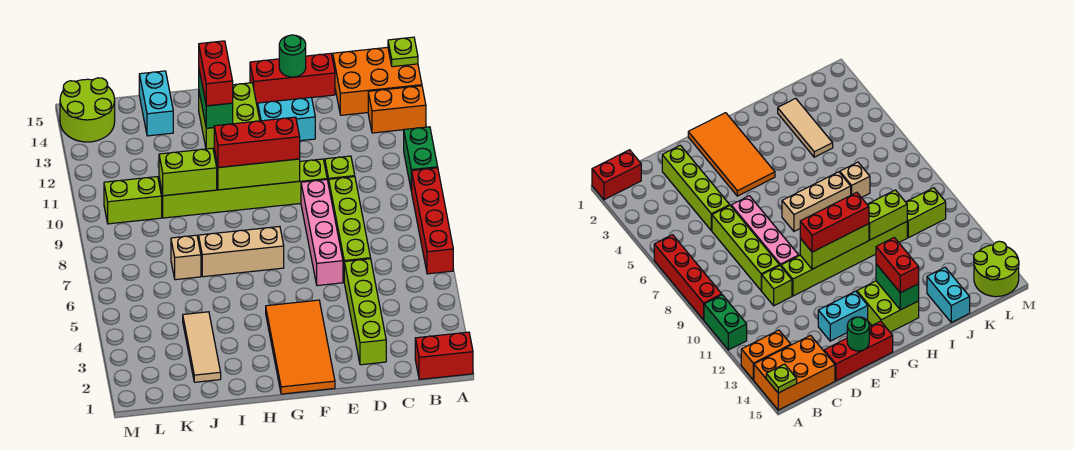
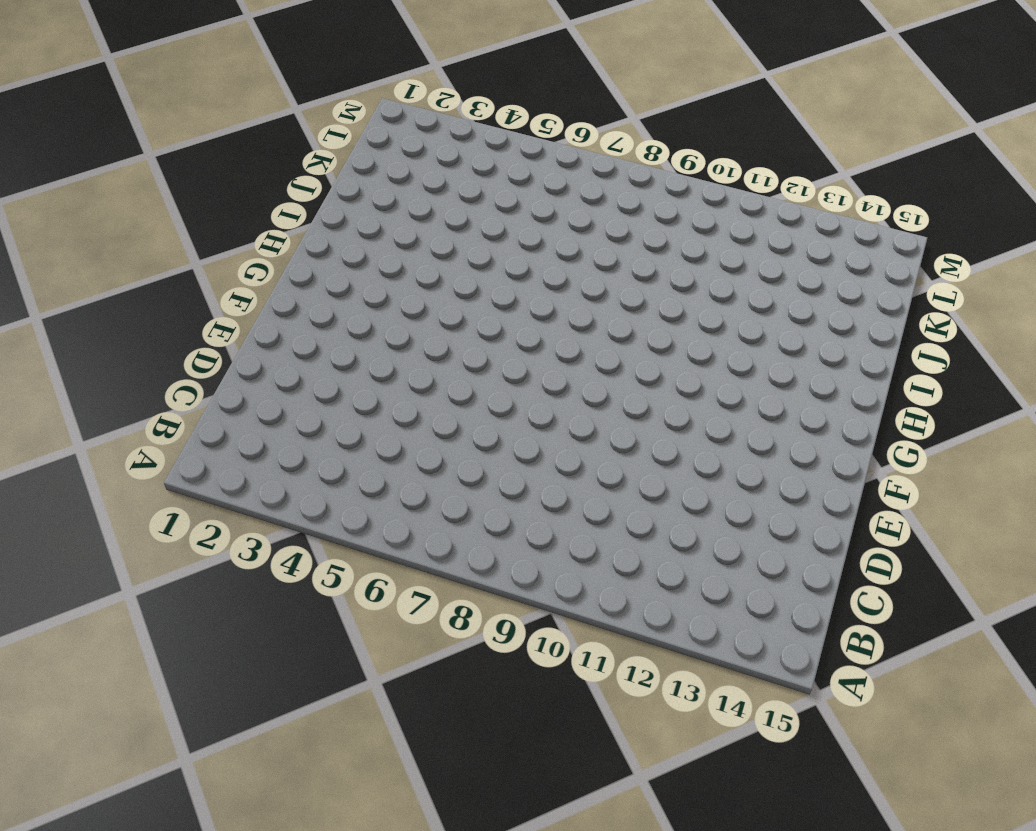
none -> red brick A1:B1 level 1
none -> red brick A6:A9 level 1
none -> green brick A10:A11 level 1

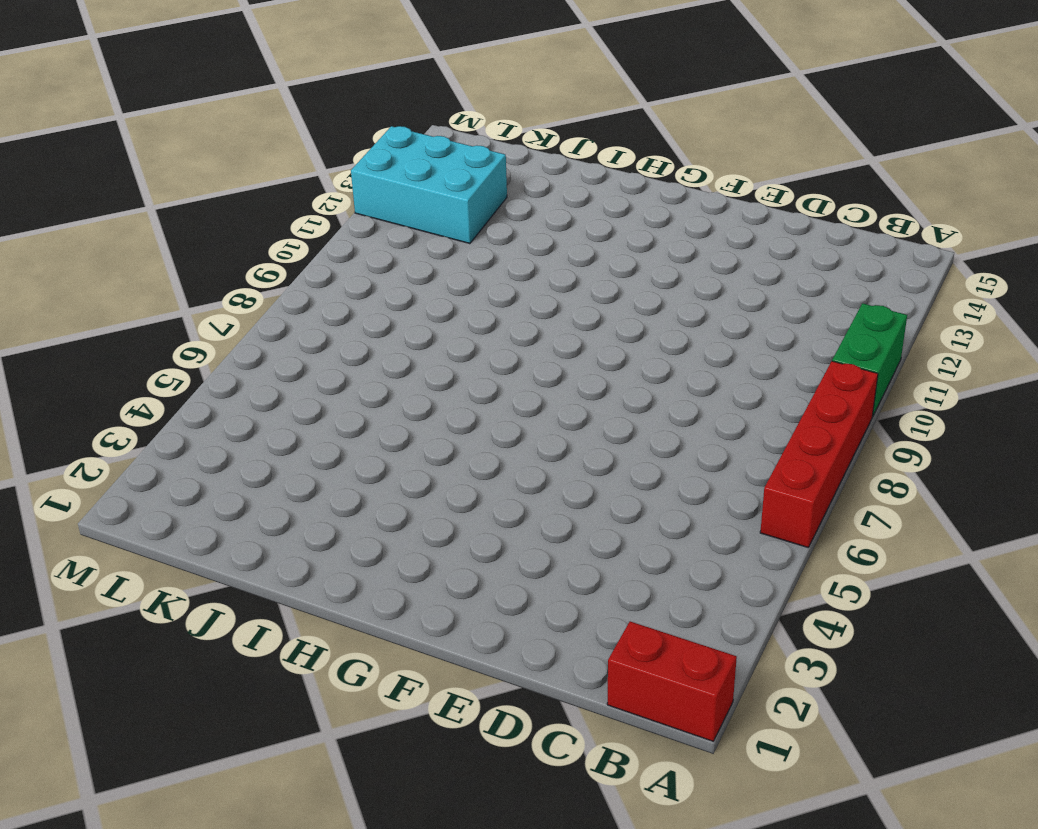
cyan brick K12:M13 level 1 -> none
none -> orange brick A13:B13 level 1
none -> orange brick A14:C15 level 1
none -> lime brick D2:D5 level 1

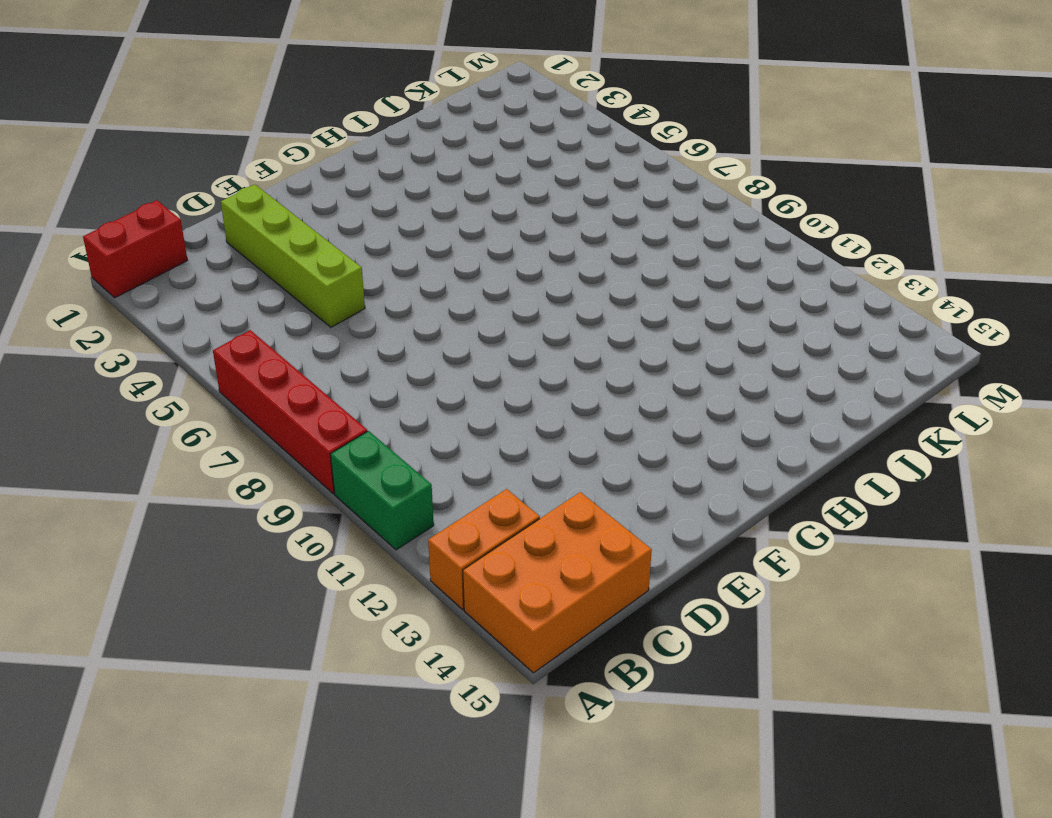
none -> lime brick D6:D9 level 1
none -> lime brick D10 level 1
none -> red brick D15:F15 level 1

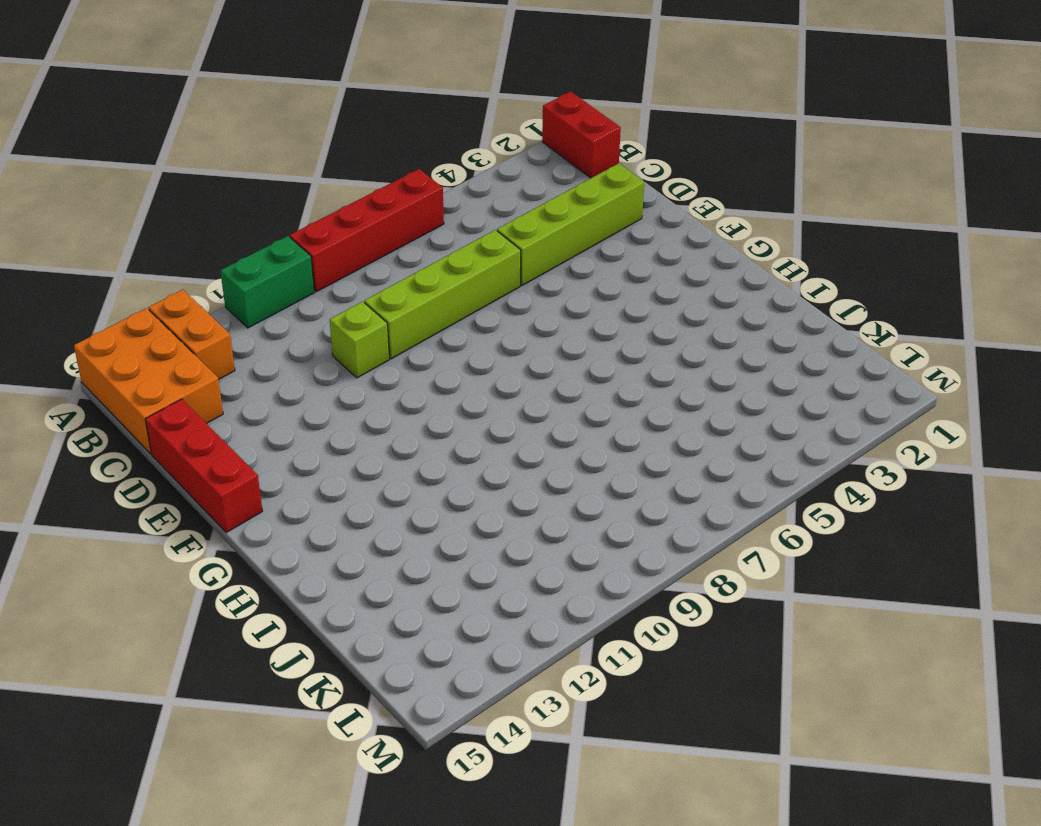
none -> pink brick E6:E9 level 1
none -> lime brick E10:J10 level 1
none -> cyan brick E13:F13 level 1

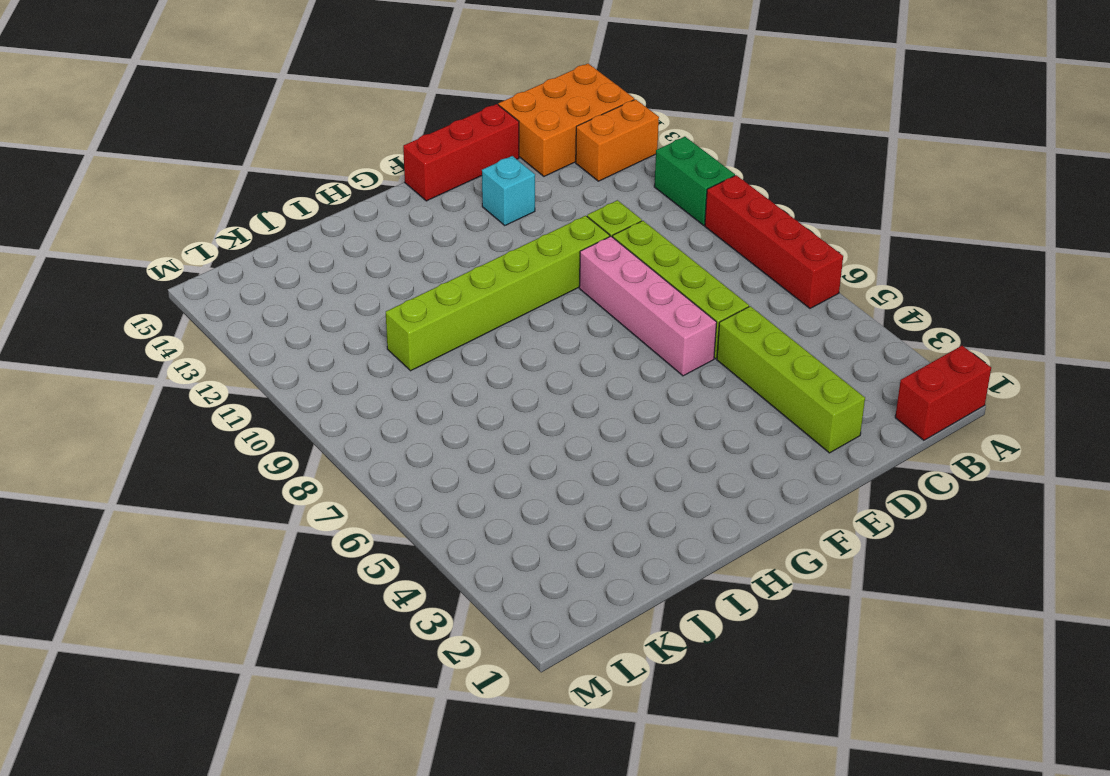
cyan brick E13 level 1 -> cyan brick E13:F13 level 1
none -> orange tile F1:G4 level 1
none -> tan brick G7:I7 level 1
none -> lime brick G13:H14 level 1

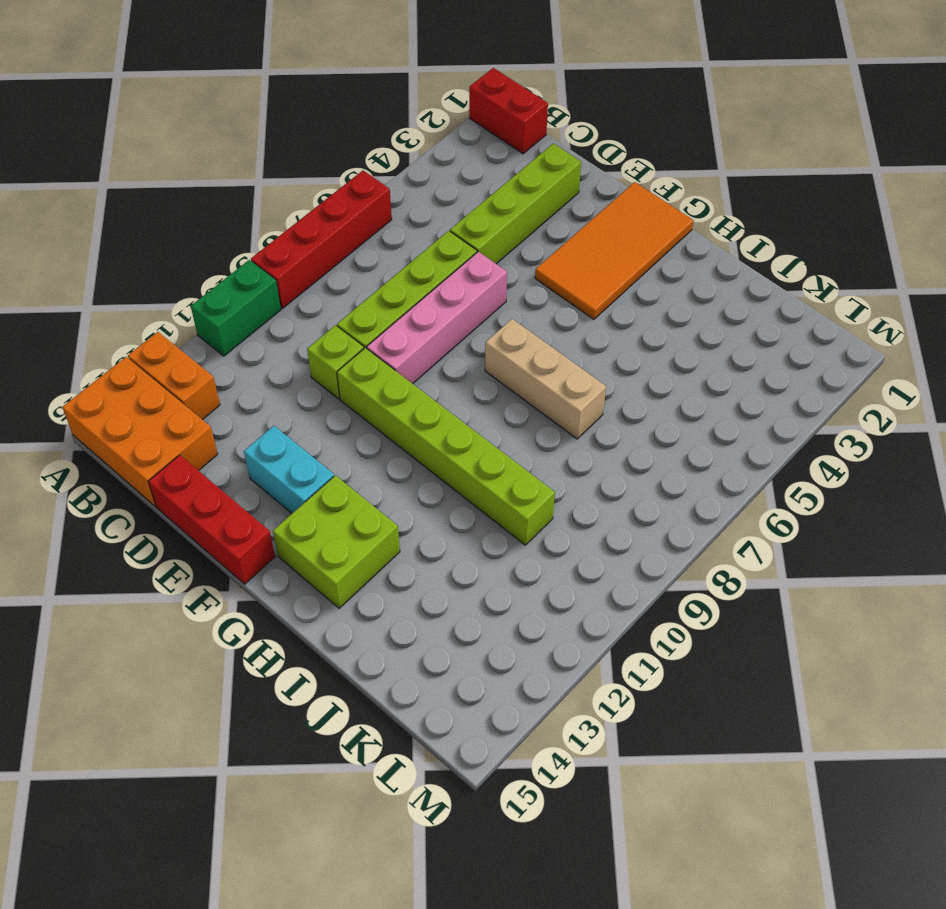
none -> tan tile J2:J4 level 1
none -> tan brick J7 level 1
none -> cyan brick J14:J15 level 1

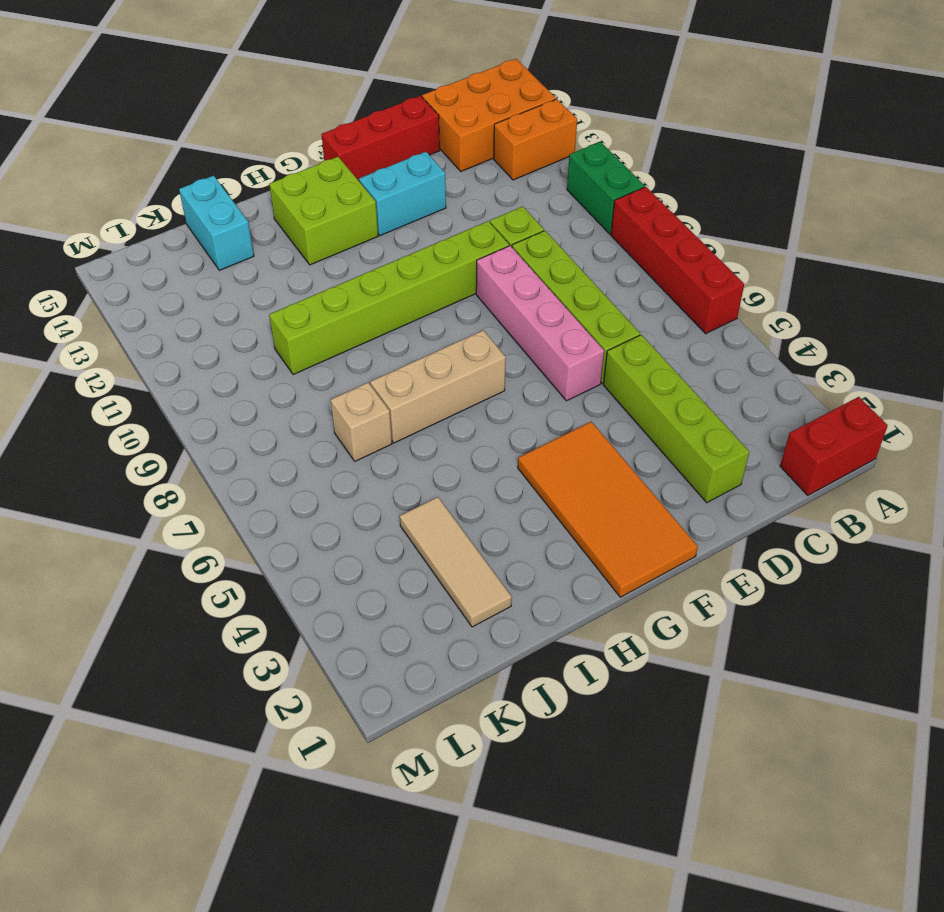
none -> lime brick K10:L10 level 1
none -> lime round brick L14:M15 level 1
none -> lime plate A15 level 2

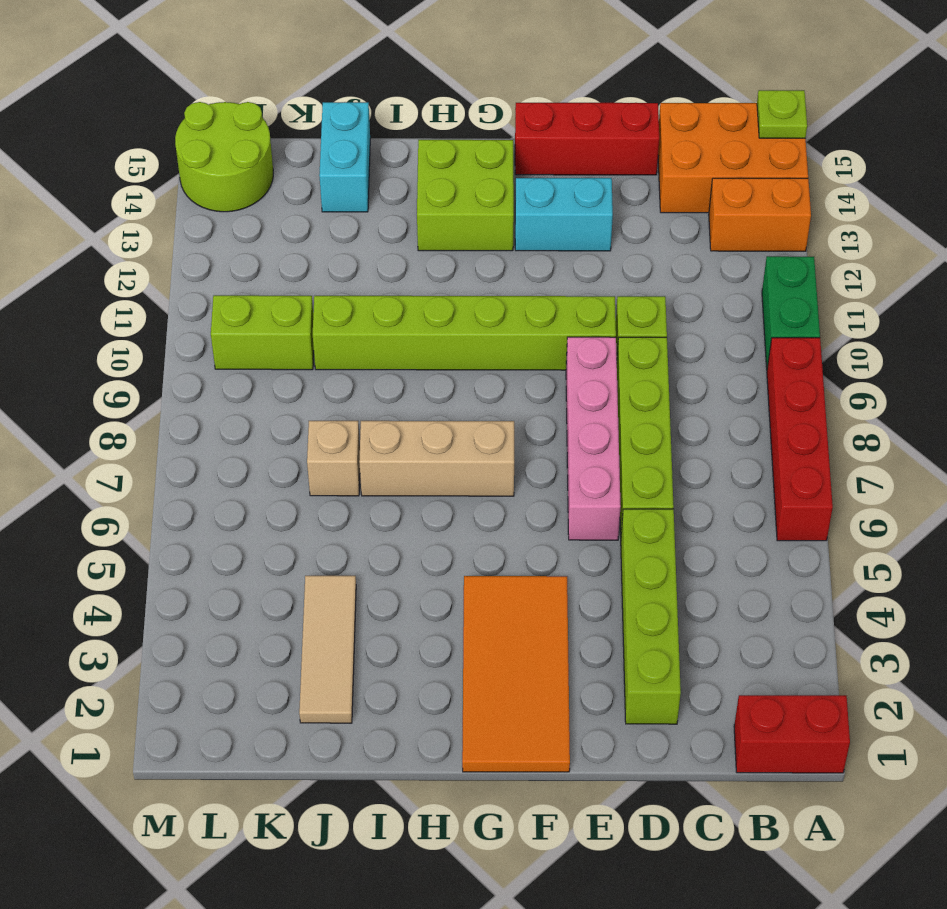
none -> green round brick E15 level 2
none -> lime brick F10:H10 level 2
none -> green brick H13:H14 level 2

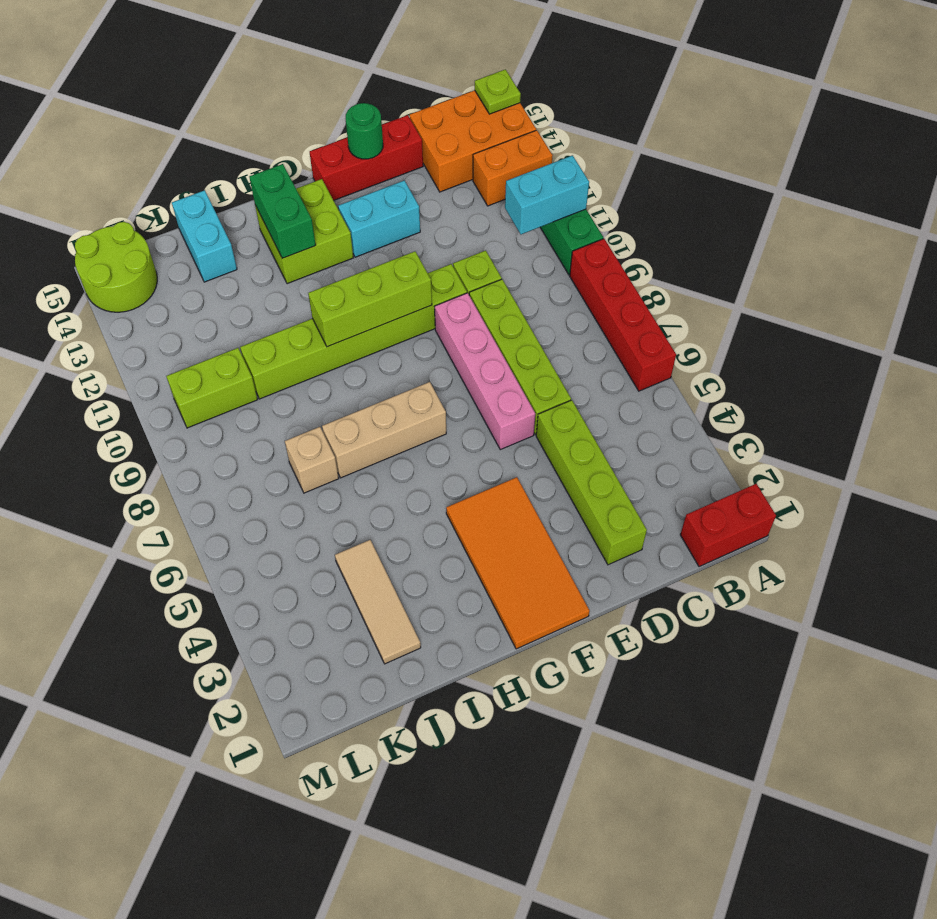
cyan brick A11:B11 level 2 -> none
none -> lime brick I10:J10 level 2
none -> red brick F10:H10 level 3
none -> red brick H13:H14 level 3

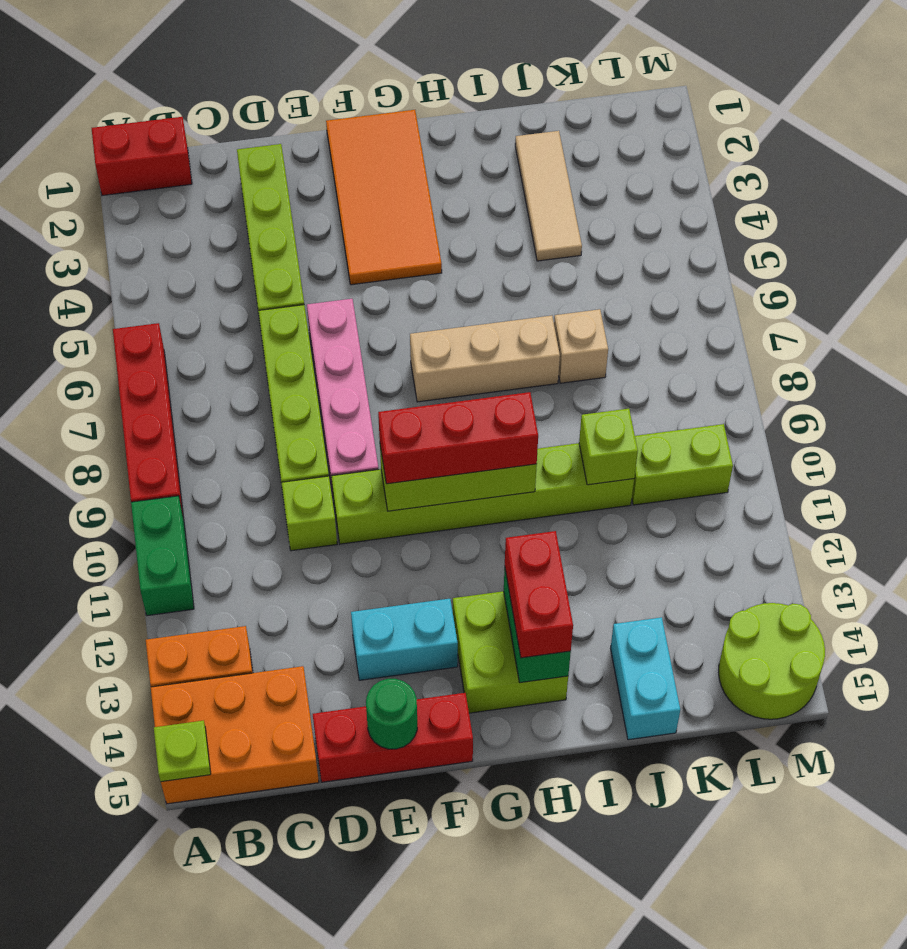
lime brick J10 level 2 -> lime brick I10:J10 level 2

